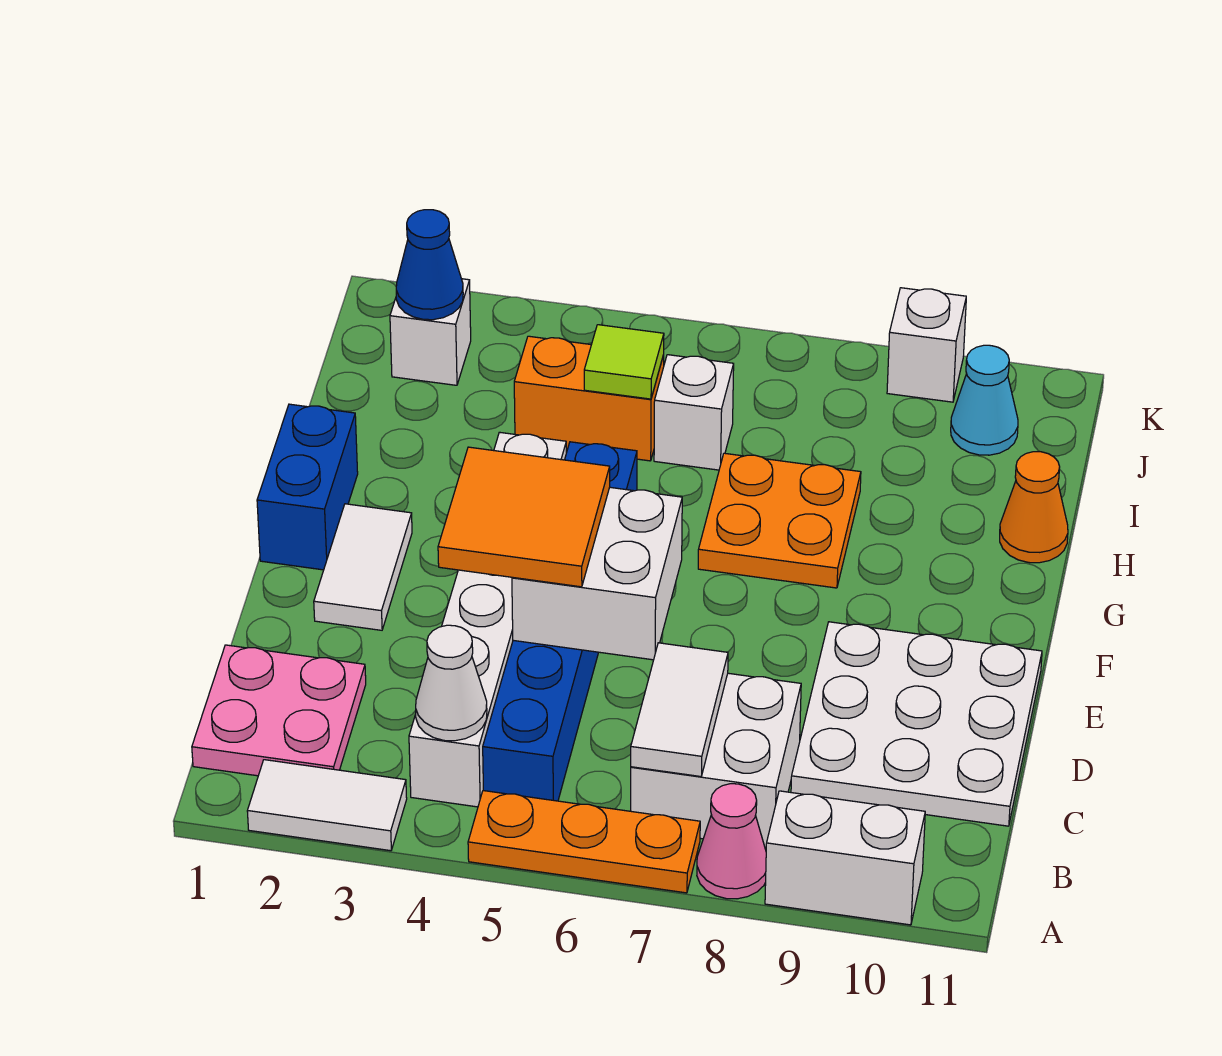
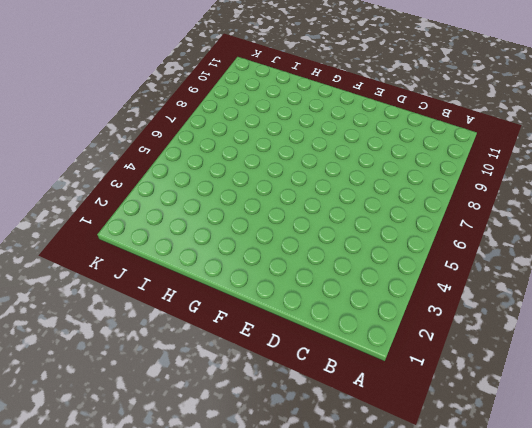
none -> white tile A2:A3 level 1
none -> orange plate A5:A7 level 1
none -> pink cone A8 level 1

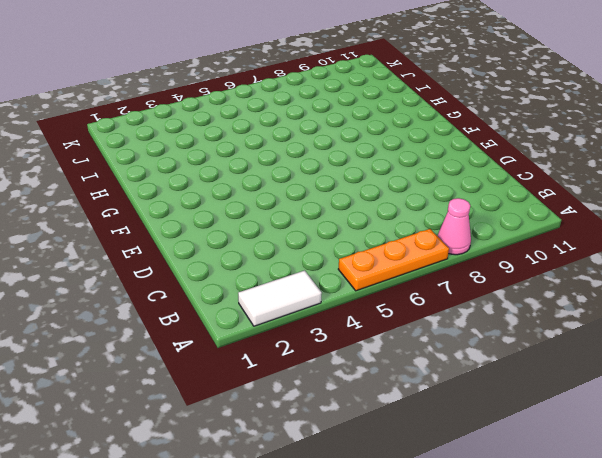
none -> white brick A9:A10 level 1
none -> pink plate B1:C2 level 1
none -> white brick B4:G4 level 1

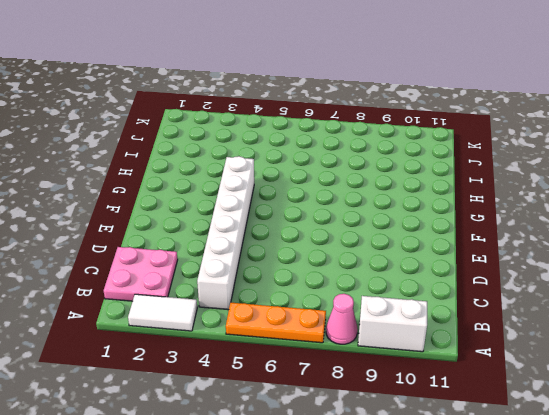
none -> blue brick B5:G5 level 1
none -> white brick B7:C8 level 1
none -> white plate C9:E11 level 1

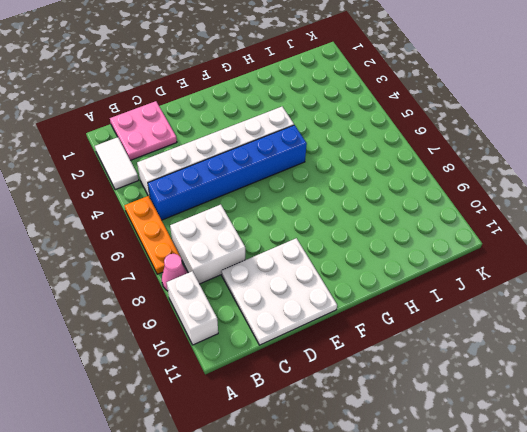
none -> white tile E2:F2 level 1
none -> blue brick F1:G1 level 1
none -> orange plate G7:H8 level 1

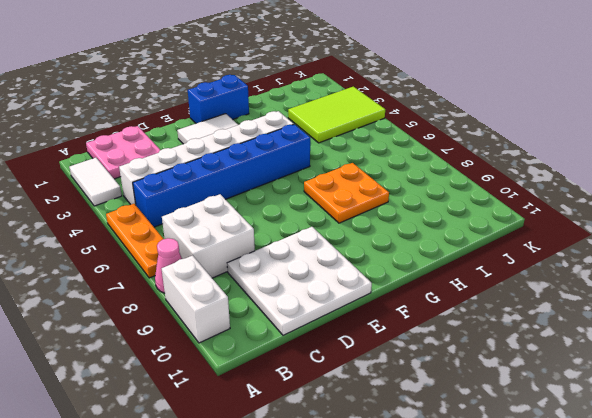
lime tile I3:K4 level 1 -> orange brick I4:I5 level 1
none -> orange cone H11 level 1
none -> white brick I6 level 1
none -> white brick J2 level 1

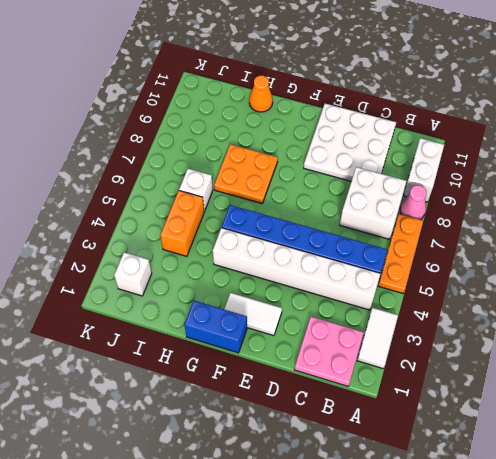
none -> cyan cone J10 level 1
none -> white brick K9 level 1
none -> white cone B4 level 2

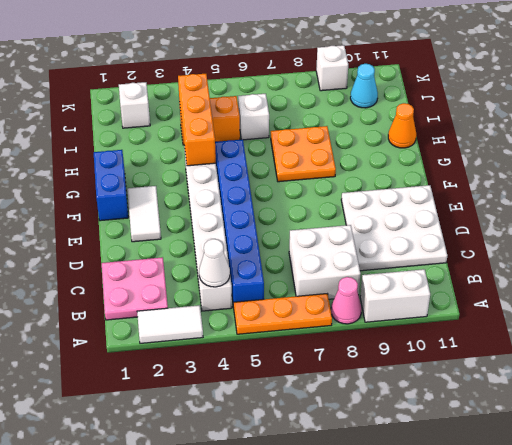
orange brick G4:I4 level 2 -> none
none -> white tile B7:C7 level 2
none -> white brick D5:E6 level 2
none -> lime tile I5 level 2

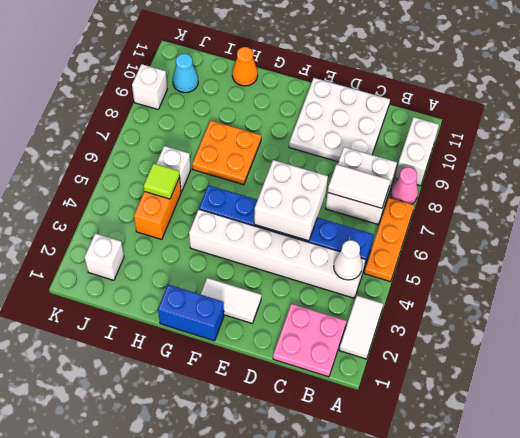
none -> blue cone J2 level 2
none -> orange tile D4:E5 level 3

